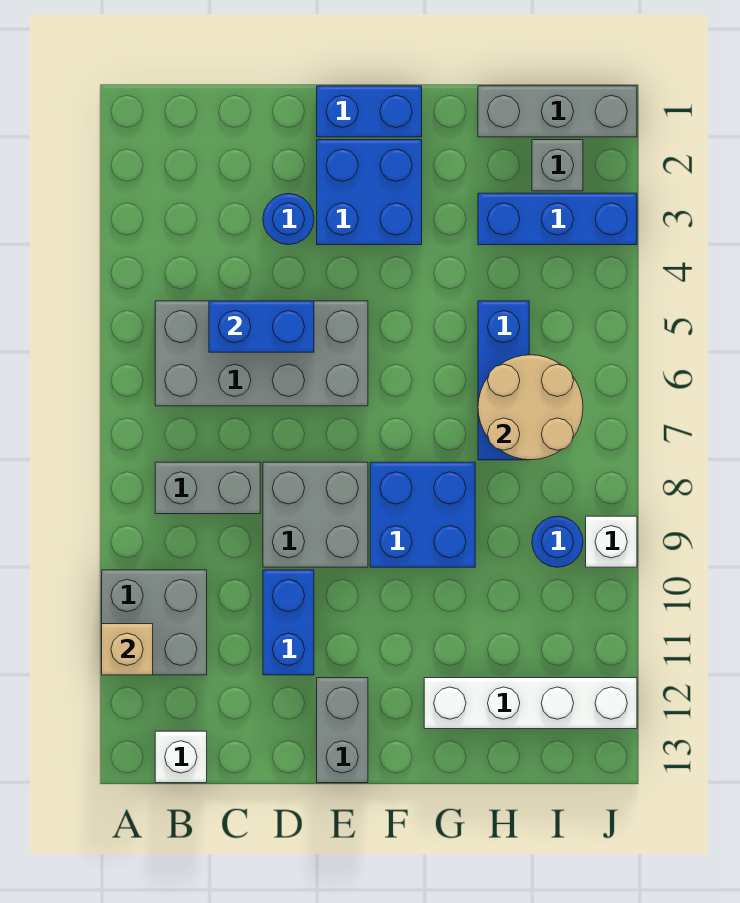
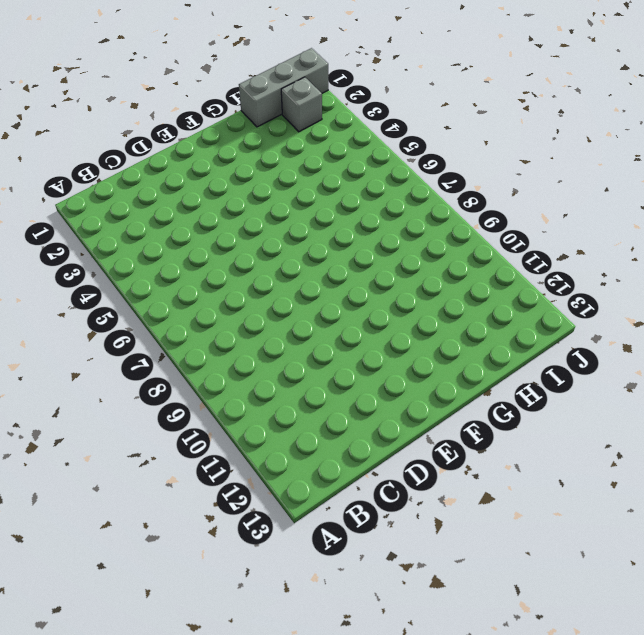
none -> grey brick A10:B11 level 1
none -> grey brick B5:E6 level 1
none -> grey brick B8:C8 level 1

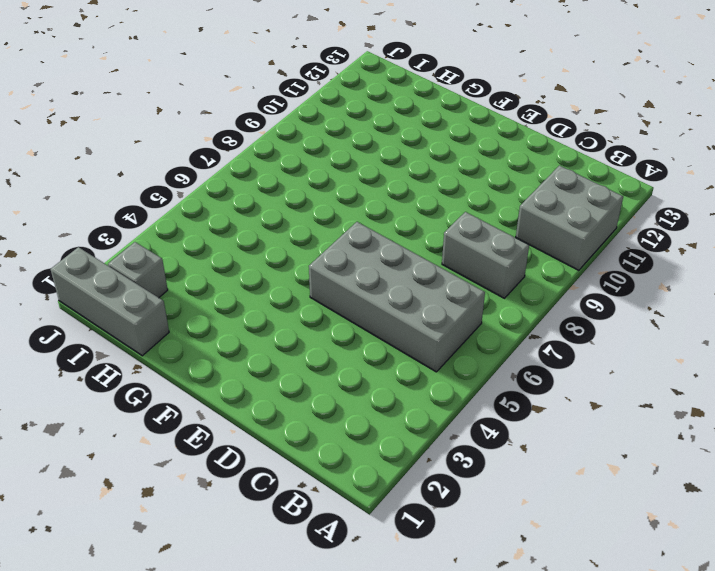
none -> white brick B13 level 1
none -> blue round brick D3 level 1
none -> grey brick D8:E9 level 1

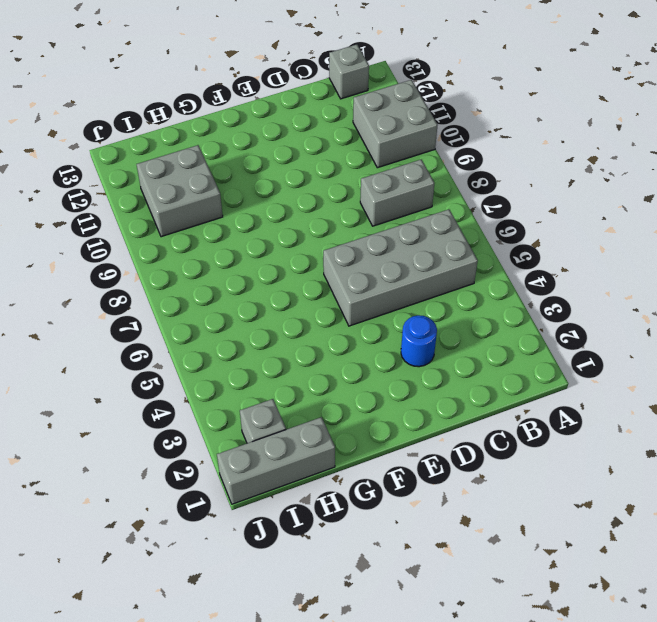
grey brick B13 level 1 -> white brick B13 level 1
grey brick H10:I11 level 1 -> grey brick D8:E9 level 1
none -> blue brick D10:D11 level 1
none -> blue brick E1:F1 level 1
none -> blue brick E2:F3 level 1

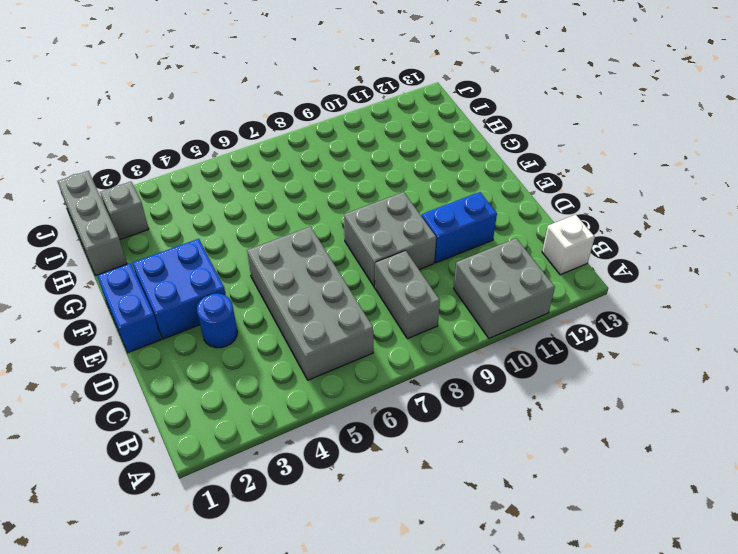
none -> grey brick E12:E13 level 1
none -> blue brick F8:G9 level 1
none -> white brick G12:J12 level 1

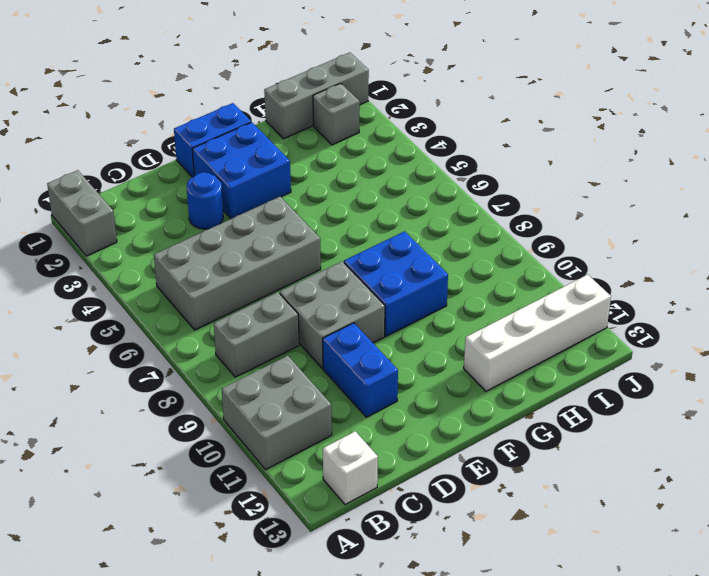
grey brick A1:A2 level 1 -> grey brick E12:E13 level 1
none -> blue brick H3:J3 level 1
none -> blue brick H5:H7 level 1
none -> blue round brick I9 level 1

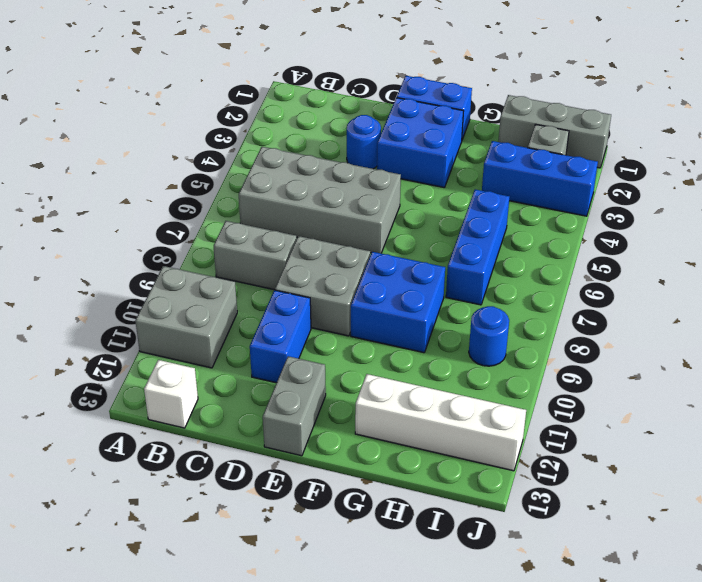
none -> white brick J9 level 1
none -> tan brick A11 level 2
none -> blue brick C5:D5 level 2

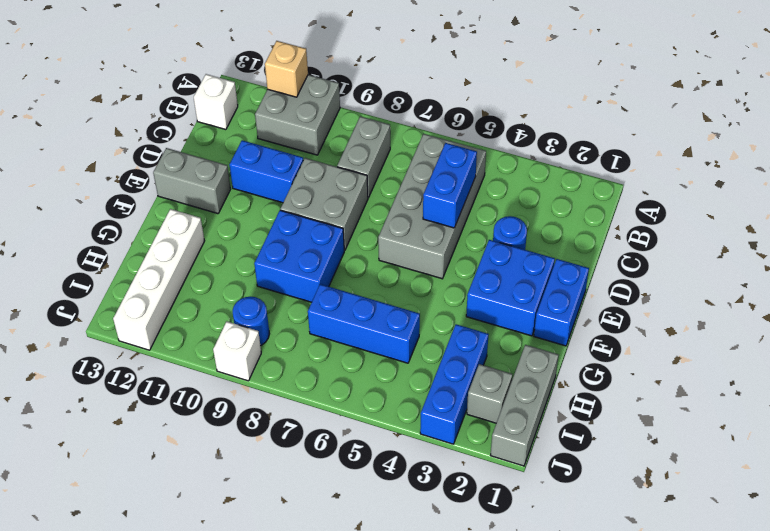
none -> tan round brick H6:I7 level 2

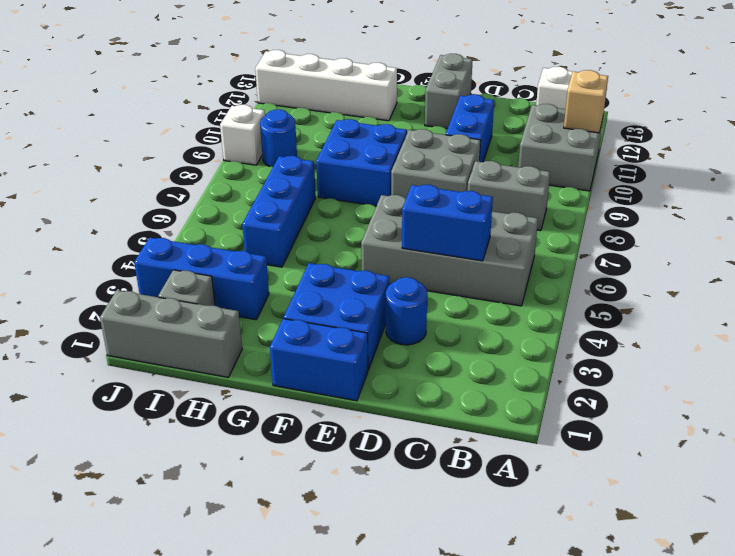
none -> tan round brick H6:I7 level 2

